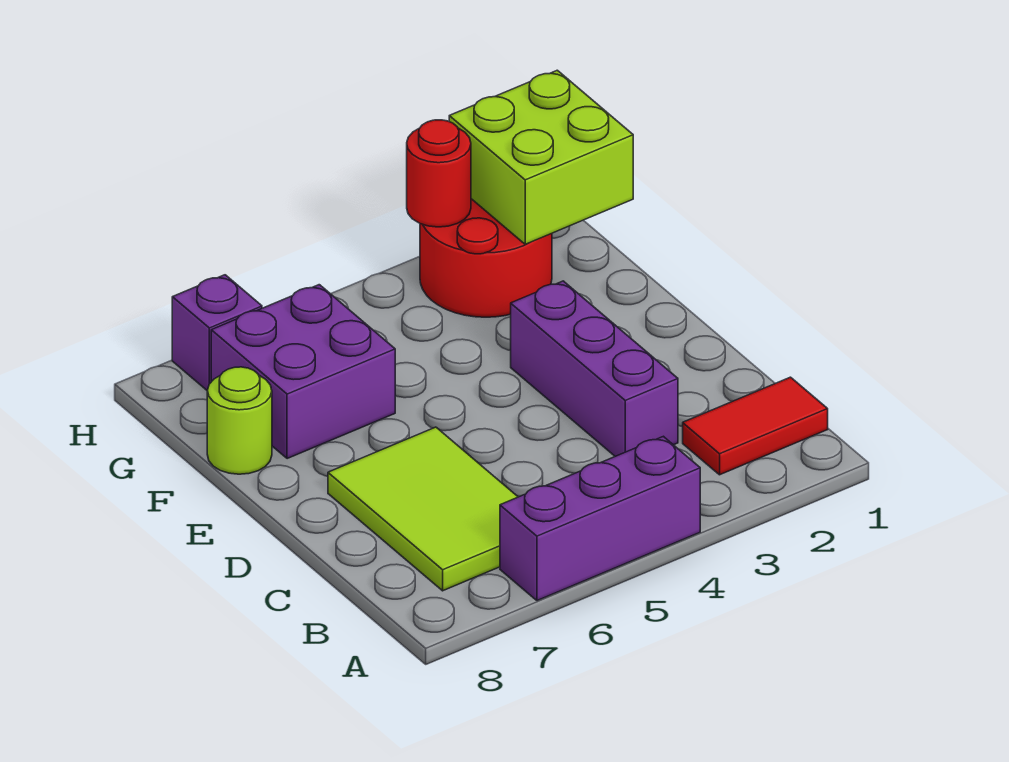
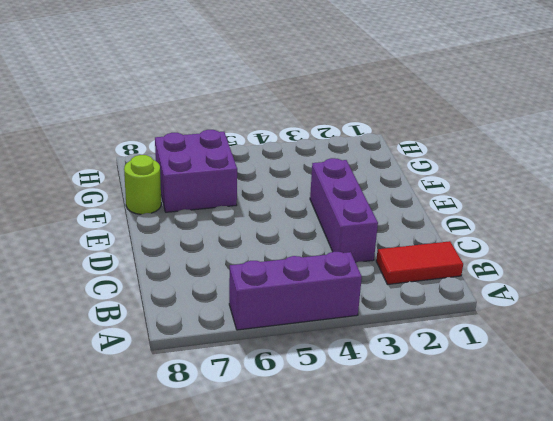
none -> lime tile B6:D7 level 1
none -> red round brick G2:H3 level 1

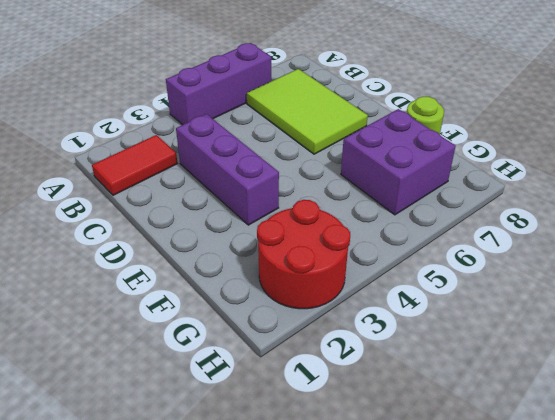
none -> purple brick H7 level 1
none -> lime brick G1:H2 level 2

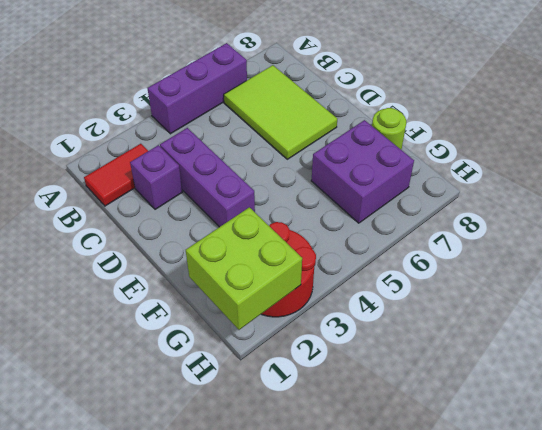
purple brick C2 level 1 -> purple brick H7 level 1
none -> red round brick H3 level 2

